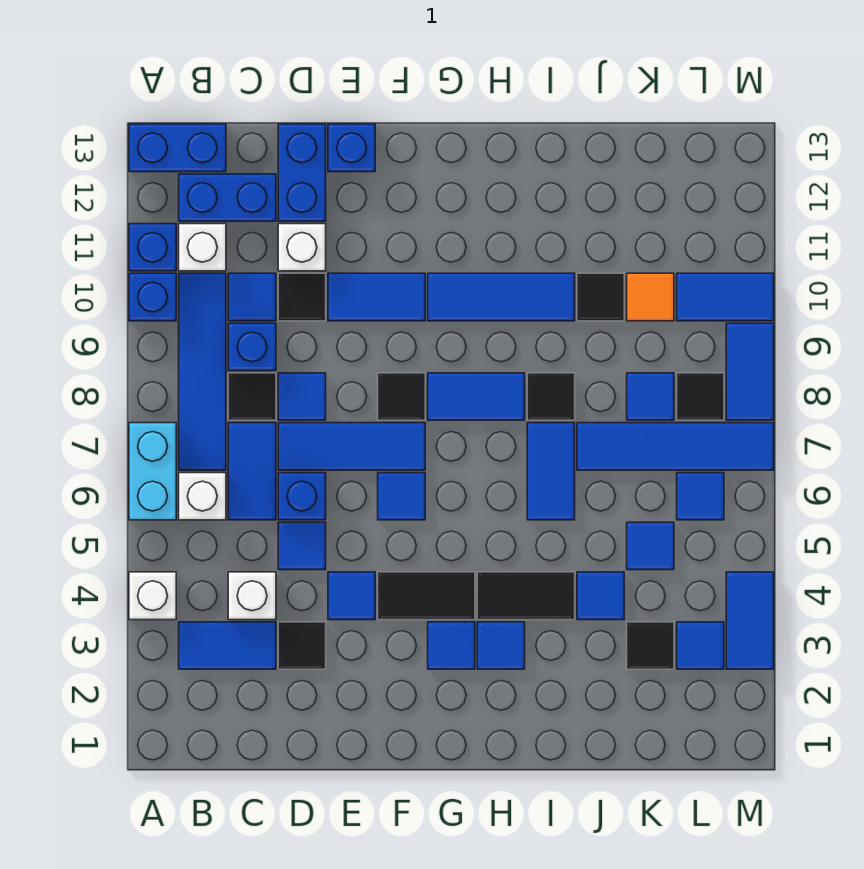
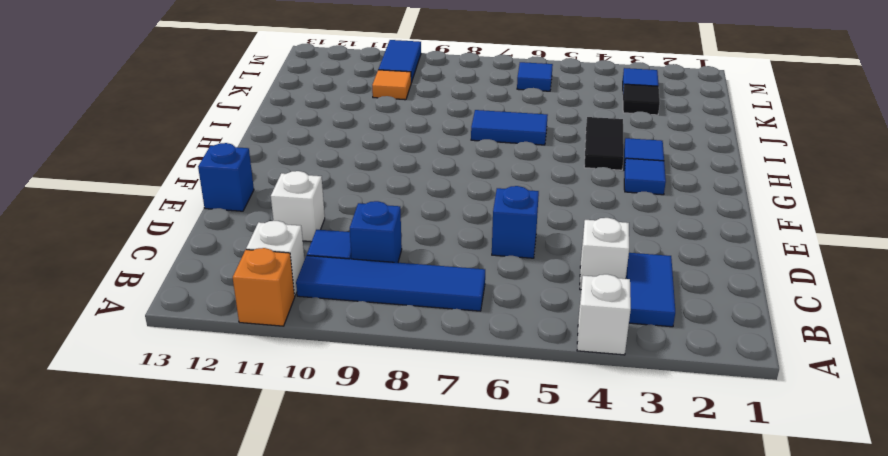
orange brick A11 level 1 -> blue brick A11 level 1
none -> cyan brick A6:A7 level 1
none -> blue brick A10 level 1
none -> blue brick A13:B13 level 1
none -> white brick B6 level 1

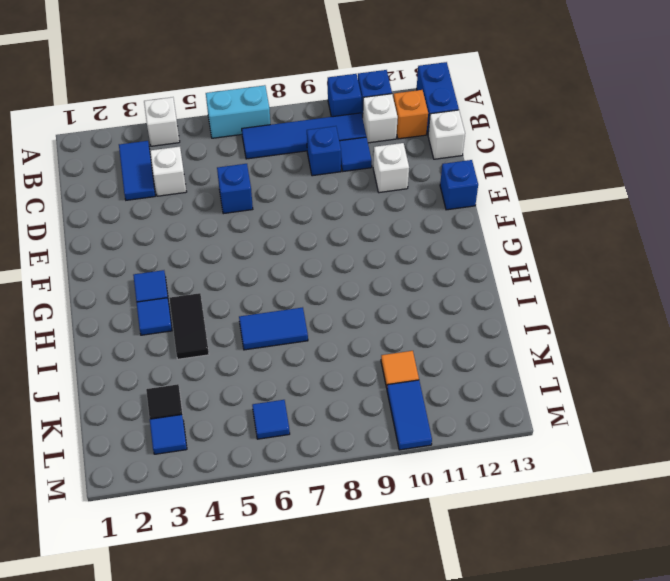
orange brick B12 level 1 -> blue brick B12:C12 level 1
white brick C13 level 1 -> white brick B6 level 1
none -> blue tile C6:C7 level 1
none -> black tile C8 level 1
none -> black tile D3 level 1
none -> blue tile D5 level 1

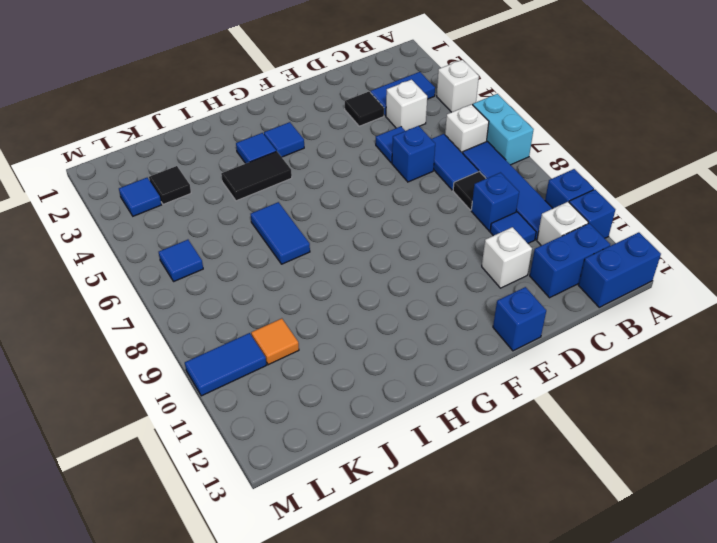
none -> blue tile D7:F7 level 1
none -> blue tile D8 level 1
none -> black tile D10 level 1
none -> blue brick D12:D13 level 1

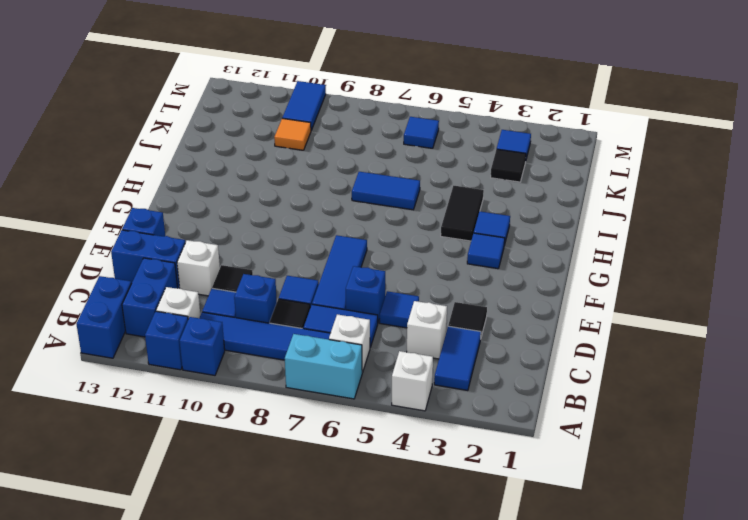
none -> blue tile E4 level 1
none -> blue tile E10:F10 level 1
none -> black tile F4:G4 level 1
none -> blue tile F6 level 1

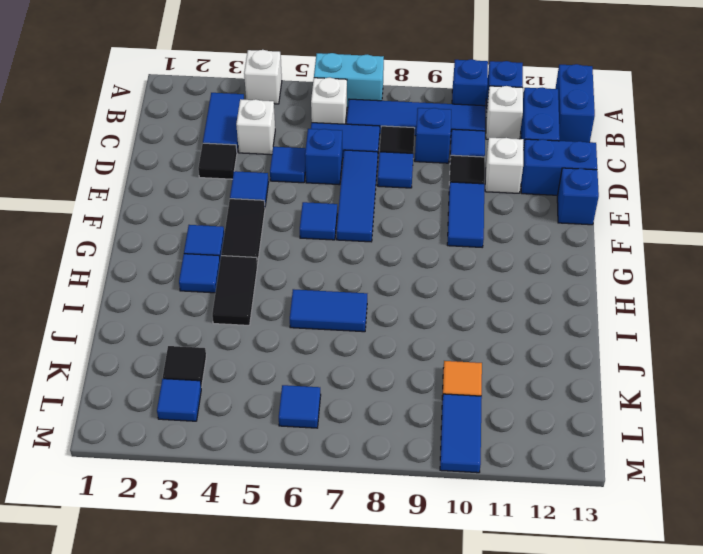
none -> black tile F8 level 1
none -> blue tile G8:H8 level 1
none -> blue tile G10:I10 level 1
none -> black tile I8 level 1

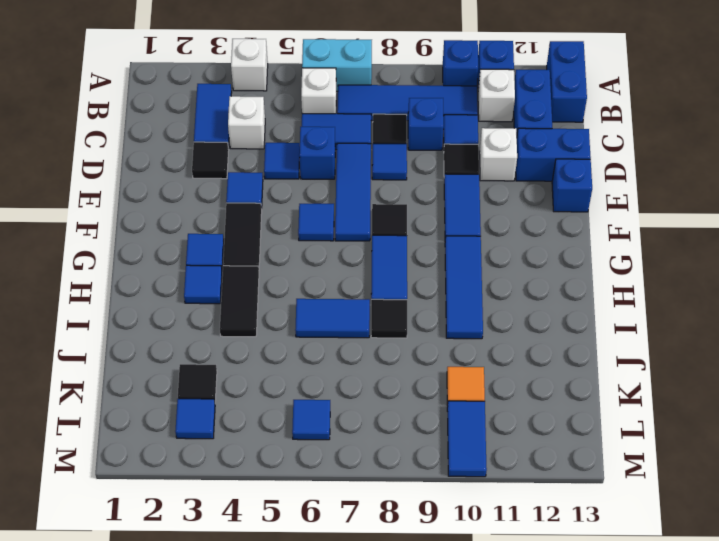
none -> blue tile J4 level 1
none -> blue tile J7:M7 level 1
none -> black tile J10 level 1
none -> blue tile K5 level 1

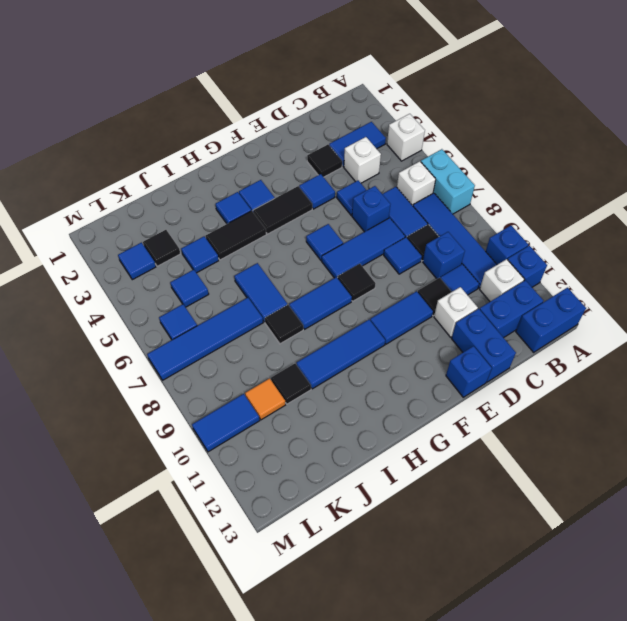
none -> blue tile K8 level 1
none -> black tile L8 level 1
none -> blue tile M3:M4 level 1
none -> blue tile M8:M9 level 1

